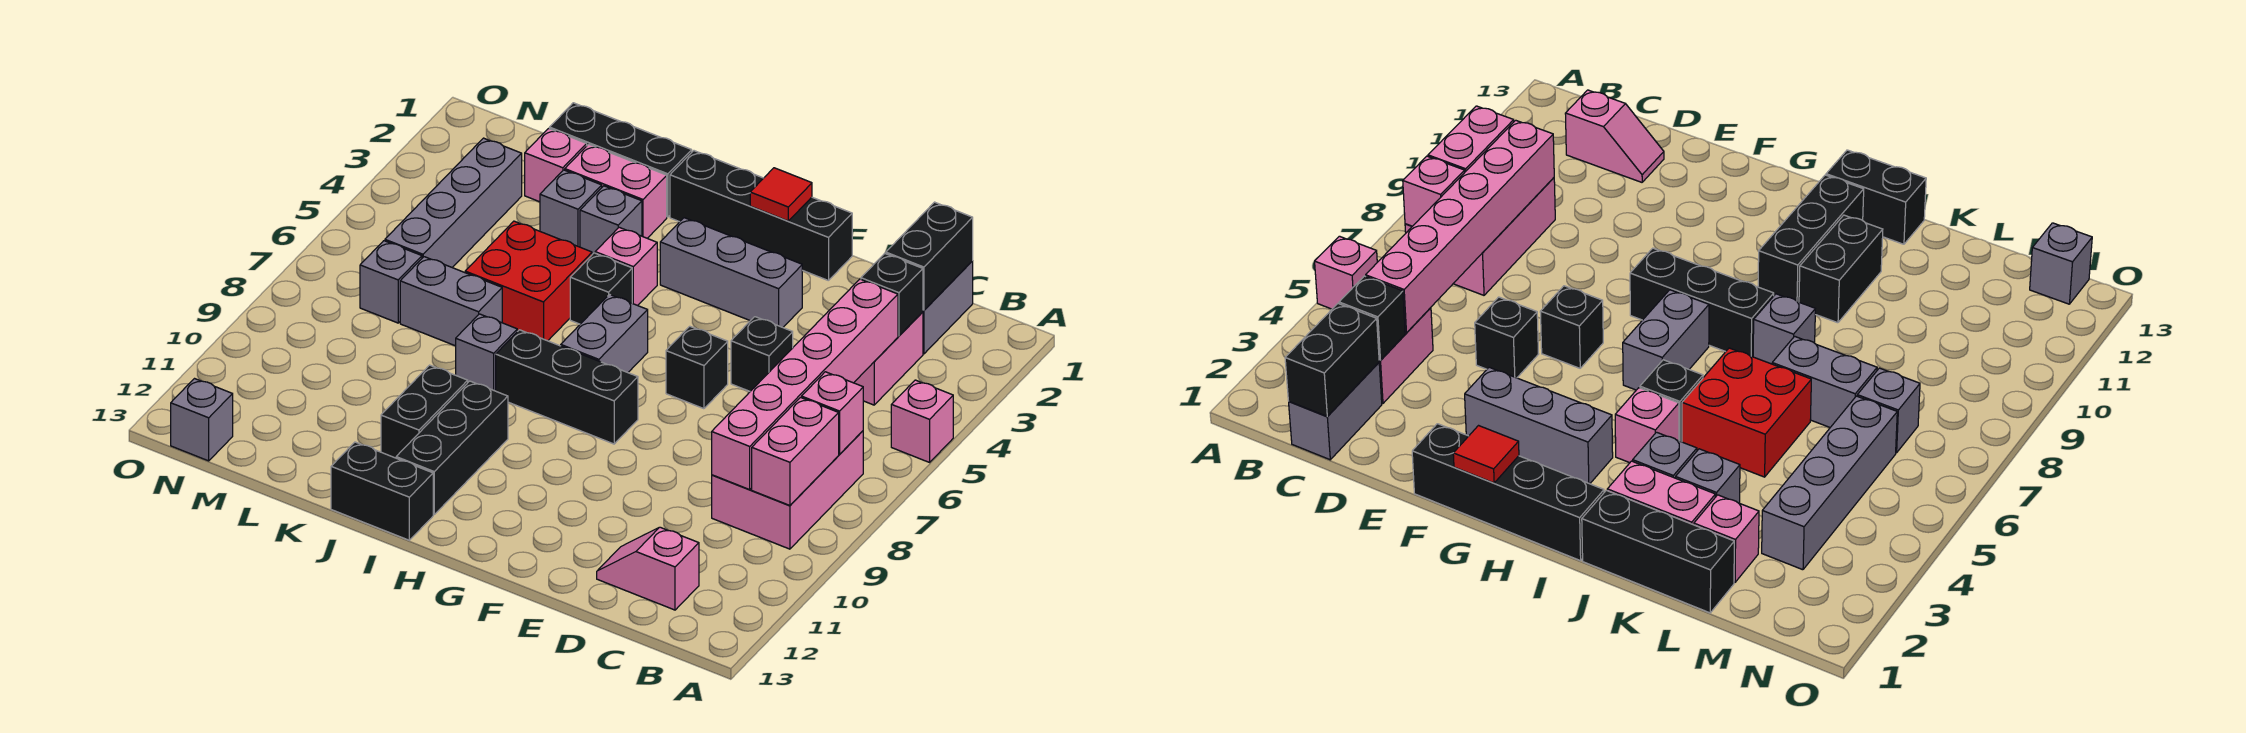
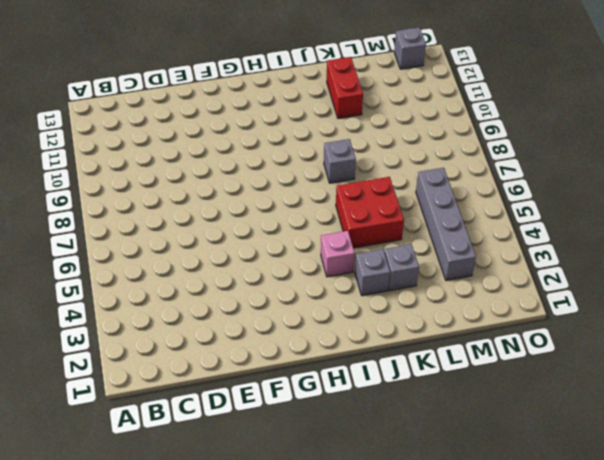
red brick K11:K12 level 1 -> none
none -> pink brick A5 level 1
none -> pink brick B7:C9 level 1
none -> grey brick C1:C2 level 1
none -> pink brick C3:C4 level 1

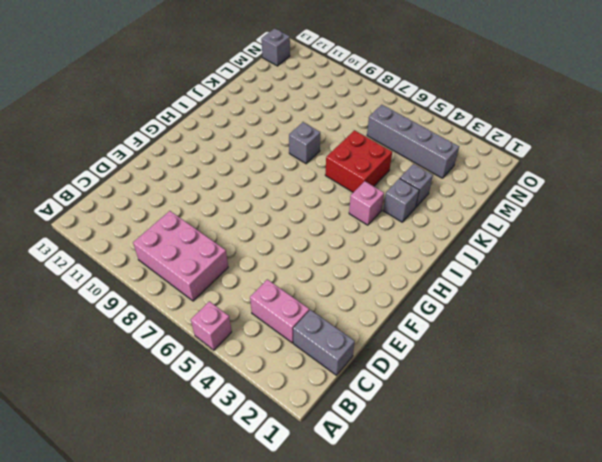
none -> pink slope C12:D12 level 1 top C
none -> black brick E5 level 1
none -> black brick F1:I1 level 1
none -> grey brick F3:H3 level 1

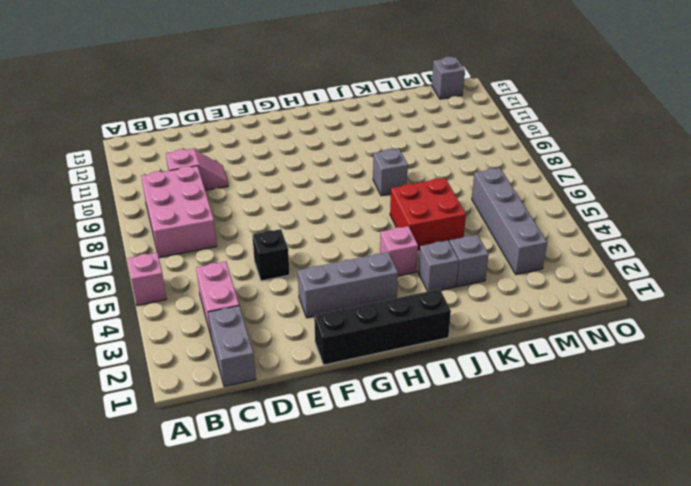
pink slope C10:D10 level 1 top C -> pink slope C12:D12 level 1 top C
none -> black brick F6 level 1
none -> black brick G8:I8 level 1
none -> grey brick H6:H7 level 1
none -> black brick I5 level 1

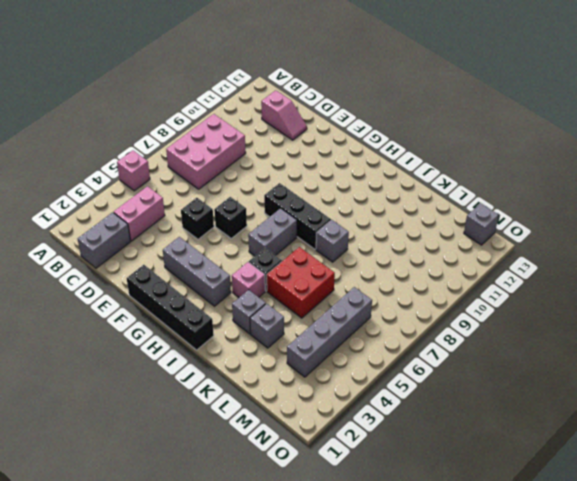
none -> black brick I10:I12 level 1
none -> black brick I13:J13 level 1
none -> black brick J1:L1 level 1
none -> pink brick J2:K2 level 1

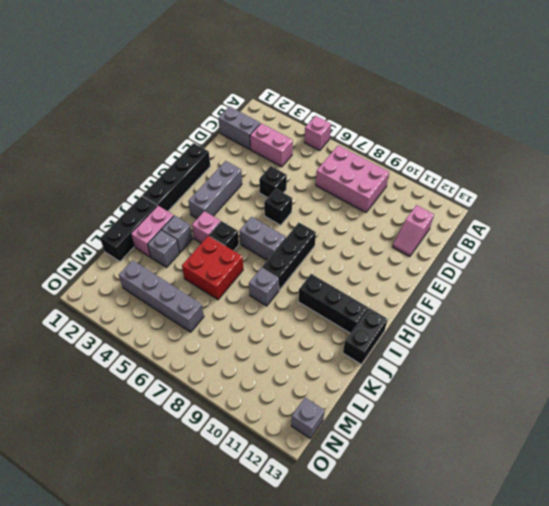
none -> black brick J10:J11 level 1
none -> grey brick K7:L7 level 1
none -> pink brick L2 level 1
none -> grey brick M7 level 1

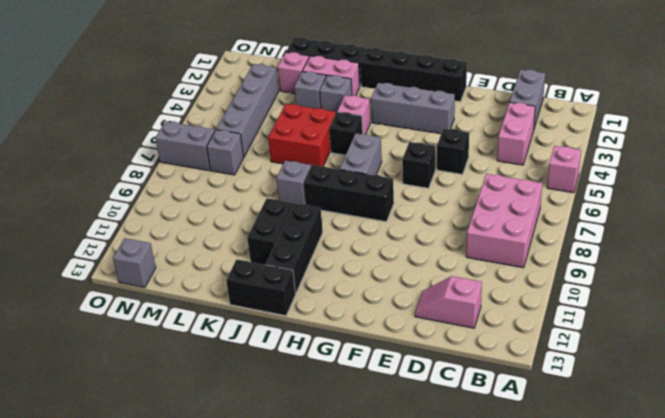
grey brick N7:O7 level 1 -> grey brick K7:L7 level 1
none -> pink brick B7 level 2
none -> pink brick B8:B9 level 2
none -> black brick C1:C2 level 2
none -> black brick C3 level 2

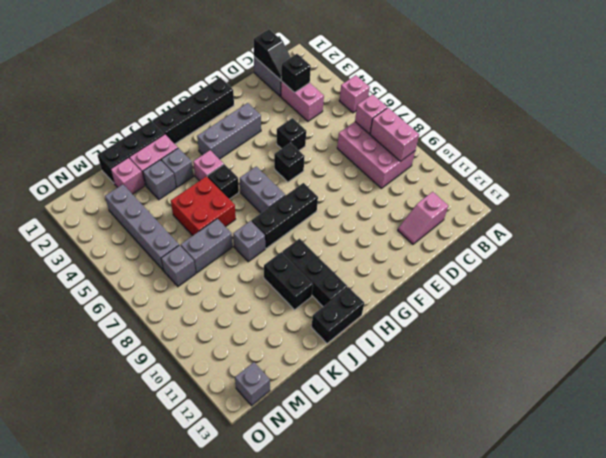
black slope C1:C2 level 2 top 1 -> black brick C1:C2 level 2
none -> pink brick C4:C9 level 2
none -> red tile G1 level 2

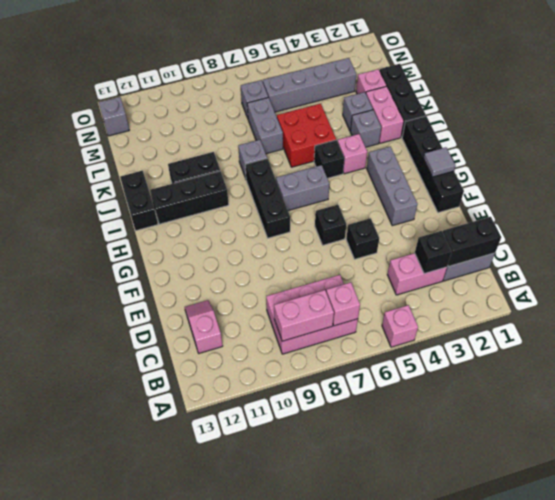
grey tile G1 level 2 -> red tile G1 level 2
none -> pink brick C4:C9 level 2

